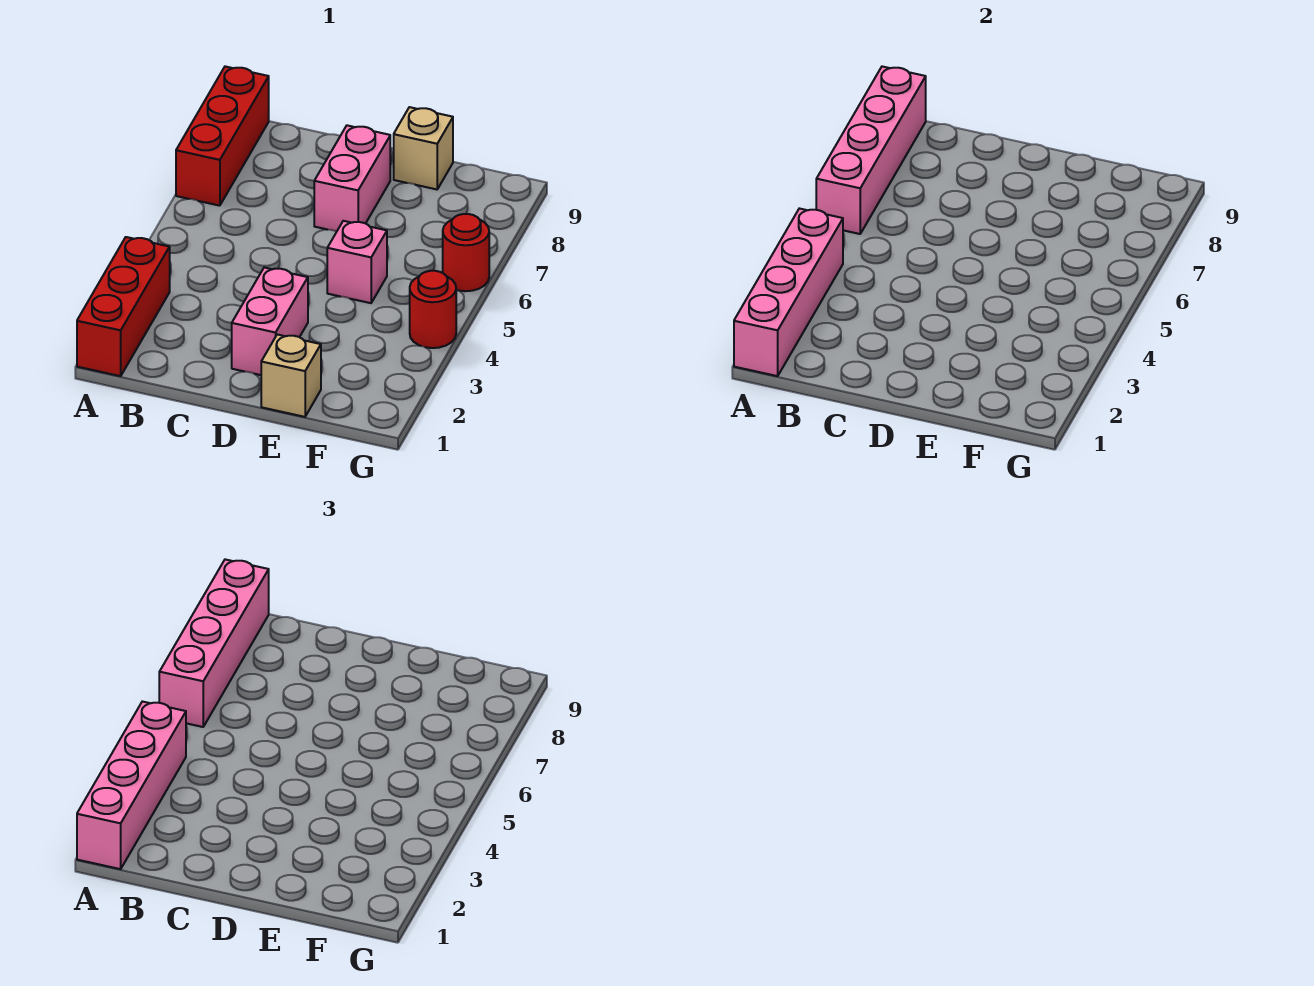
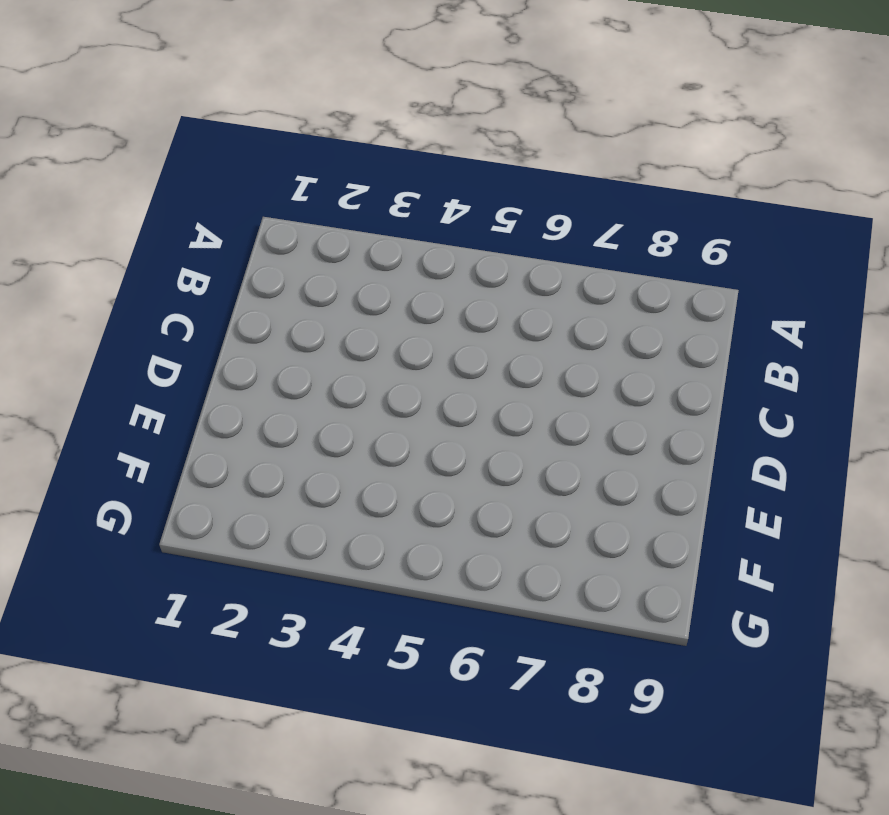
none -> red brick A1:A3 level 1
none -> red brick A7:A9 level 1
none -> pink brick D2:D3 level 1

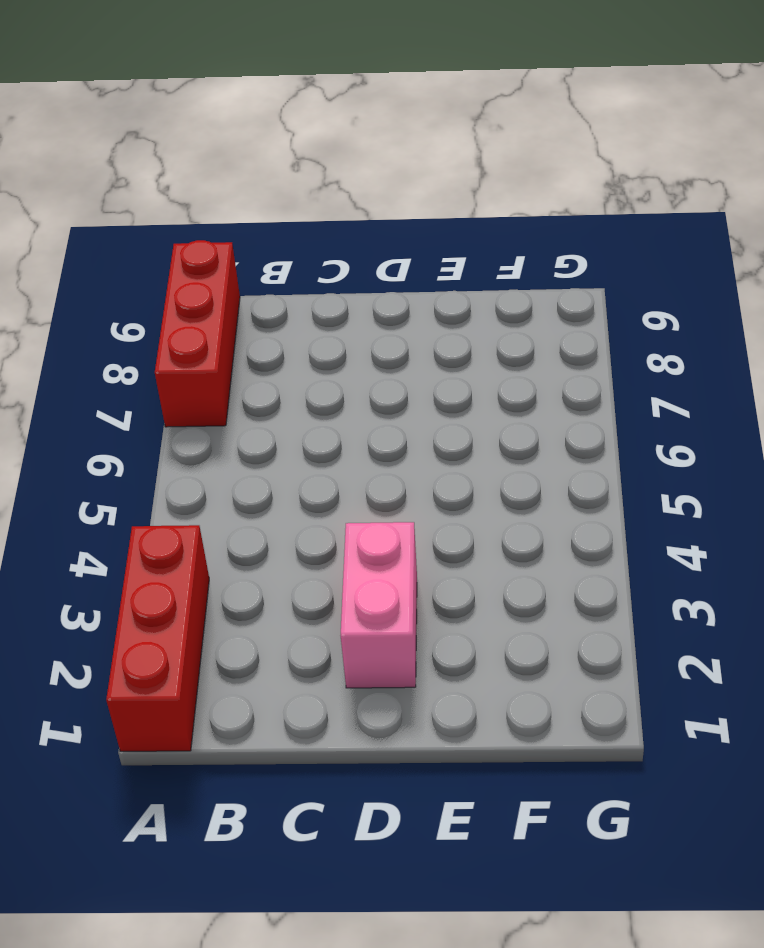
none -> pink brick D7:D8 level 1
none -> tan brick E1 level 1
none -> pink brick E5 level 1

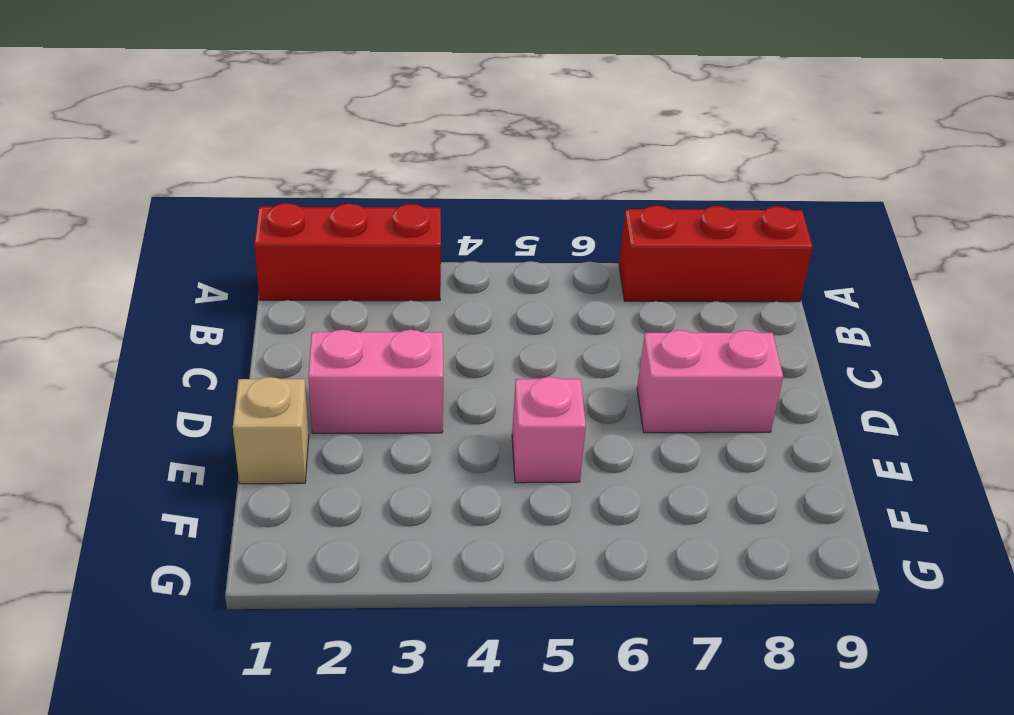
none -> tan brick E9 level 1
none -> red round brick G4 level 1
none -> red round brick G6 level 1

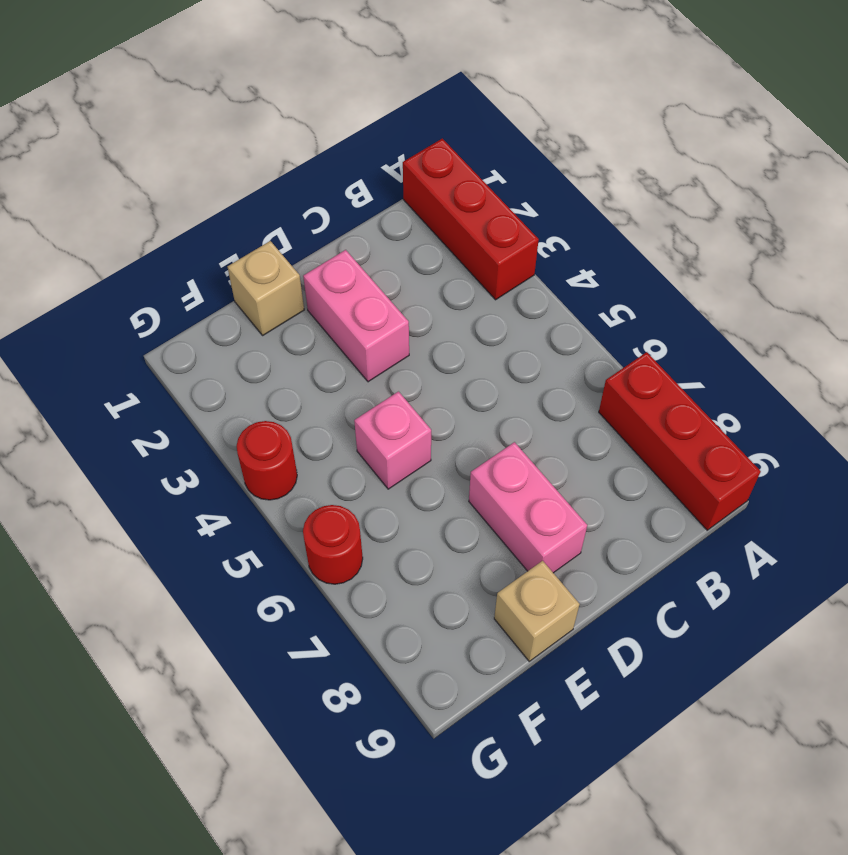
none -> pink brick A1:A4 level 2
none -> pink brick A6:A9 level 2
none -> pink brick A1:A4 level 3

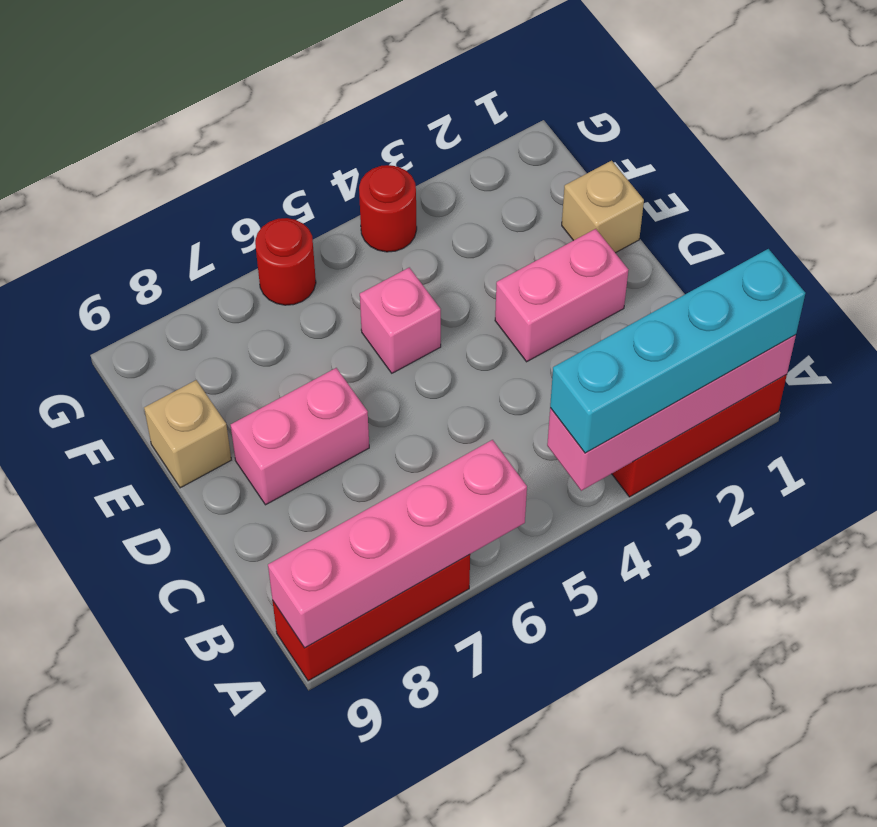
cyan brick A1:A4 level 3 -> pink brick A1:A4 level 3
none -> pink brick A6:A9 level 3

